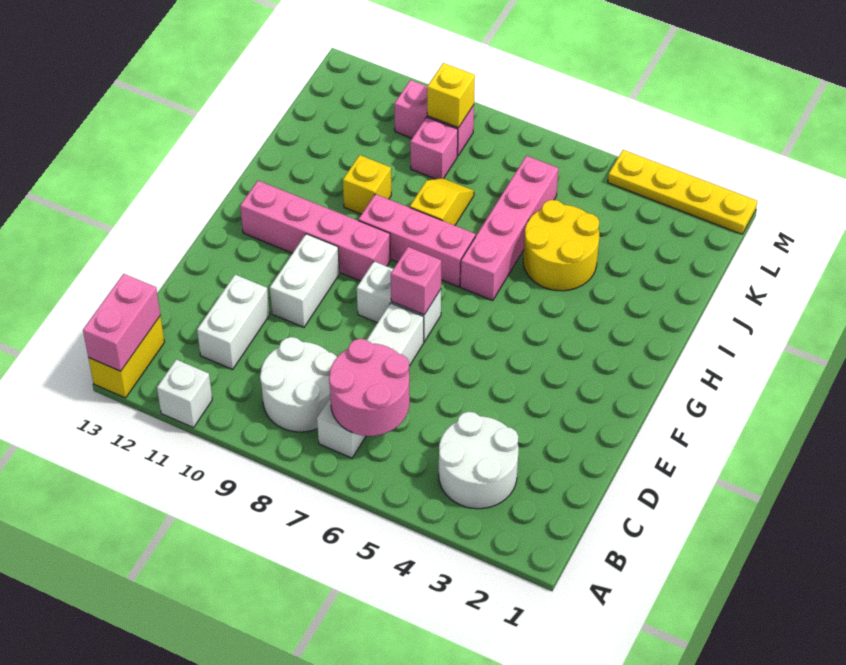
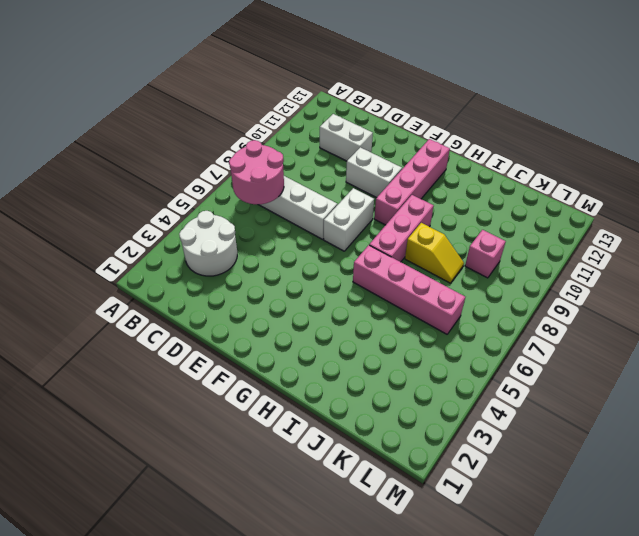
none -> white brick A11 level 1
none -> yellow brick A13:B13 level 1
none -> white round brick B8:C9 level 1

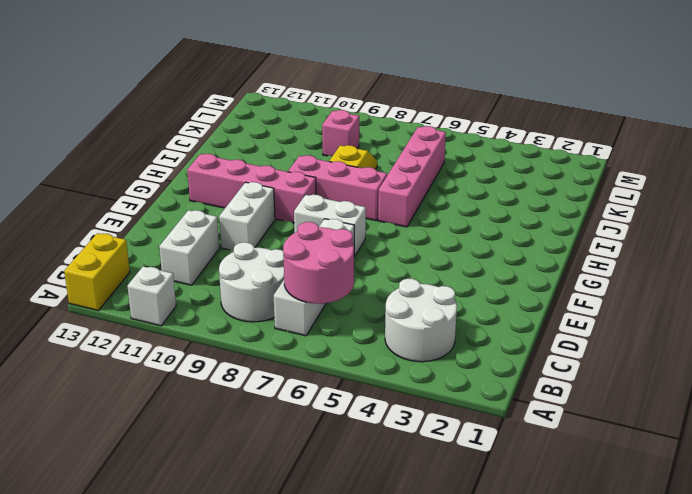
none -> yellow round brick I4:J5 level 1
none -> yellow brick I10 level 1
none -> pink brick L9:L10 level 1

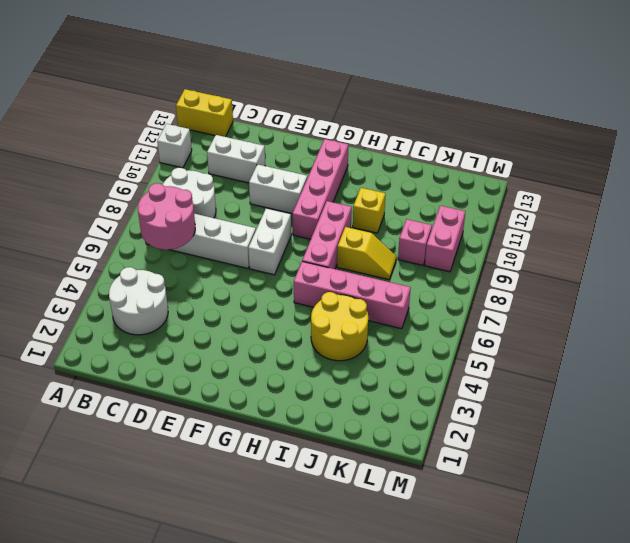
none -> yellow plate M1:M4 level 1
none -> pink brick A13:B13 level 2
none -> pink brick F7 level 2

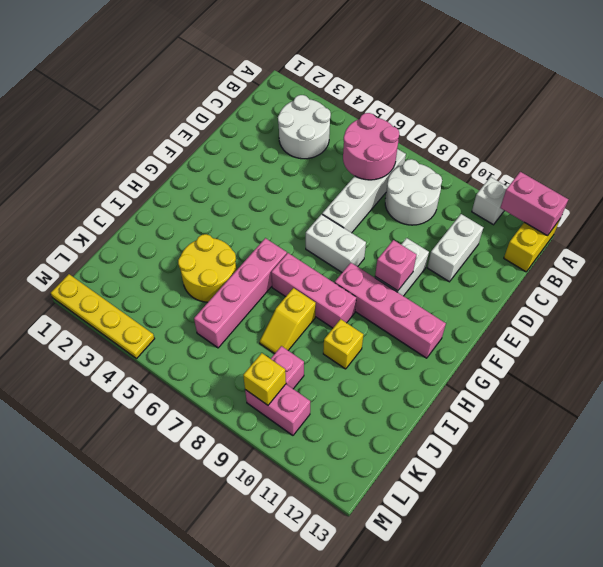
pink brick A12:A13 level 2 -> pink brick A13:B13 level 2
pink brick F10 level 2 -> pink brick F7 level 2

